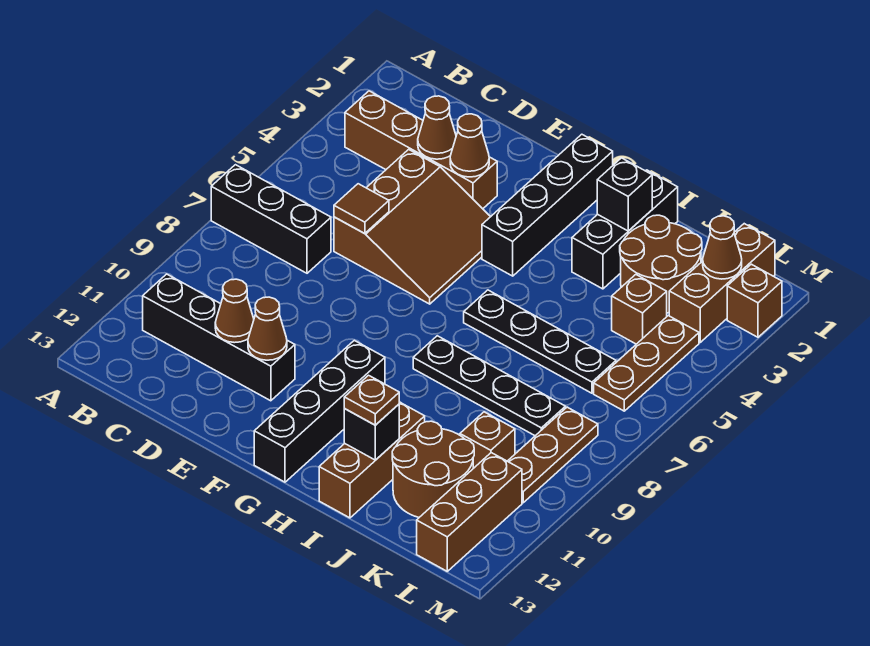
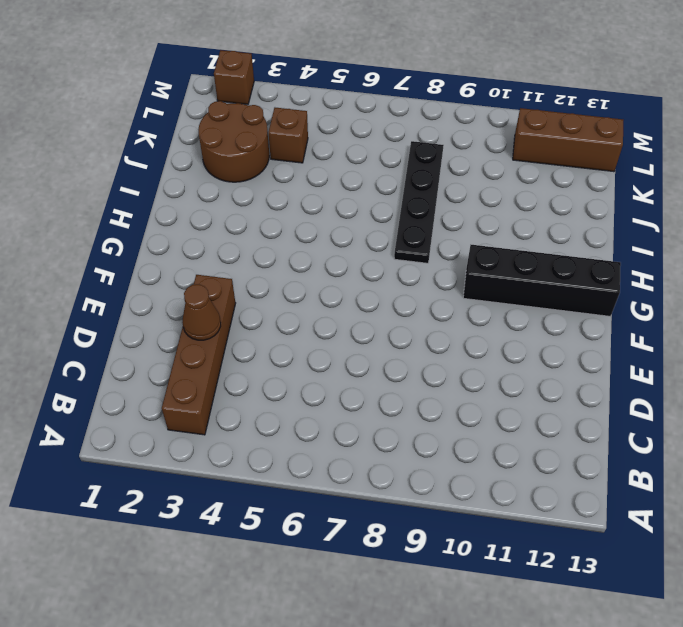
none -> black brick A7:C7 level 1
none -> black brick B11:E11 level 1
none -> brown slope D4:F6 level 1 top D

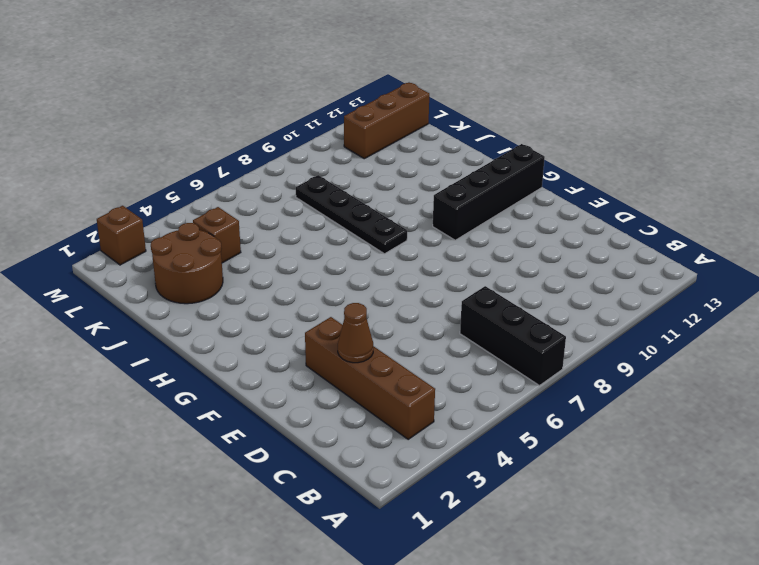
none -> black brick B11:E11 level 1
none -> brown slope D4:F6 level 1 top D
none -> black brick G1:G4 level 1

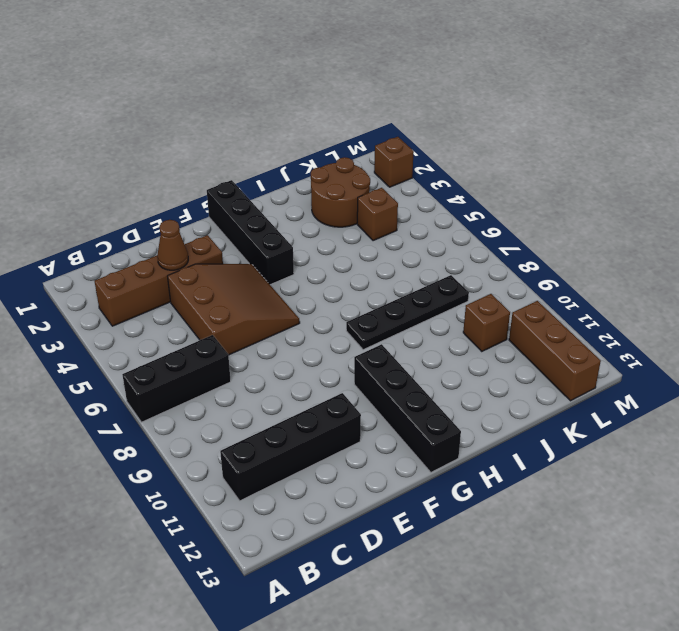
none -> black plate H6:K6 level 1
none -> black brick I1:I3 level 1
none -> brown brick I11:I13 level 1

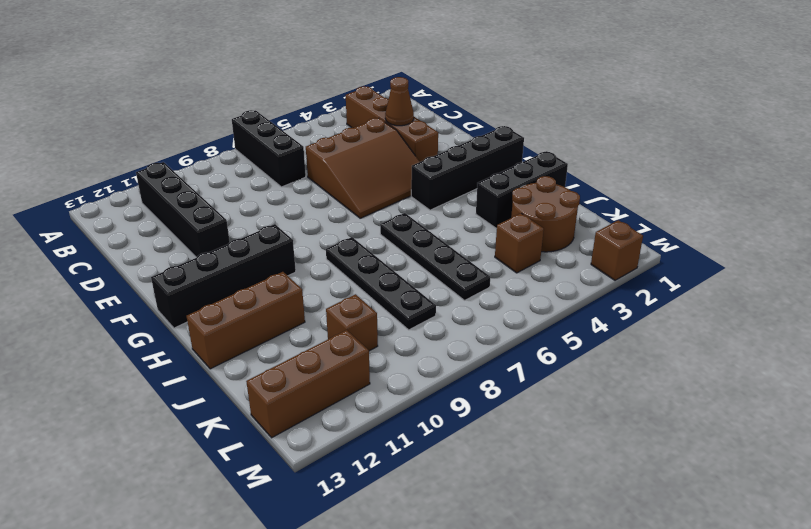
none -> brown round brick J11:K12 level 1
none -> brown brick L1:L3 level 1
none -> brown plate L4:L6 level 1

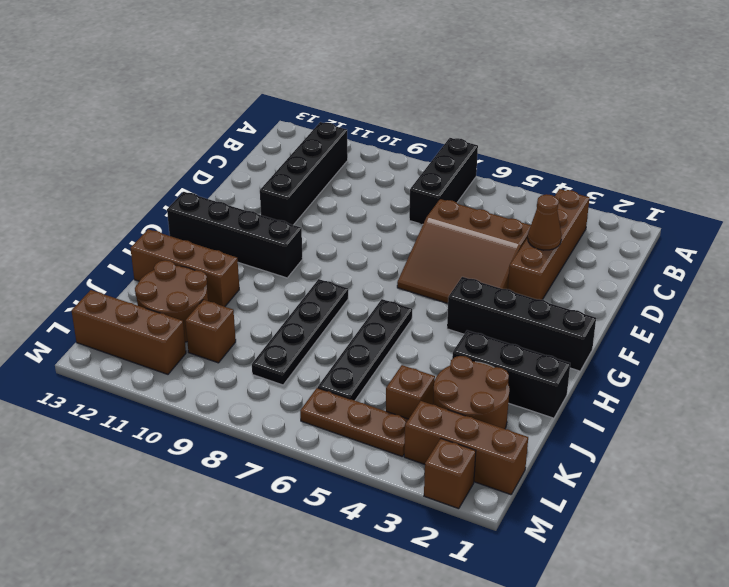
none -> brown plate L8:L10 level 1
none -> brown tile D6 level 2
none -> brown cone D11 level 2

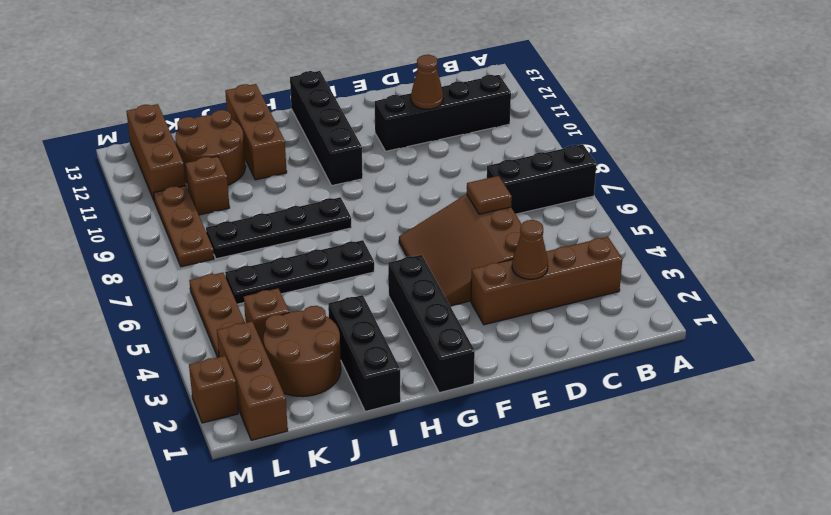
none -> brown cone E3 level 2
none -> brown cone E11 level 2
none -> black brick I2 level 2

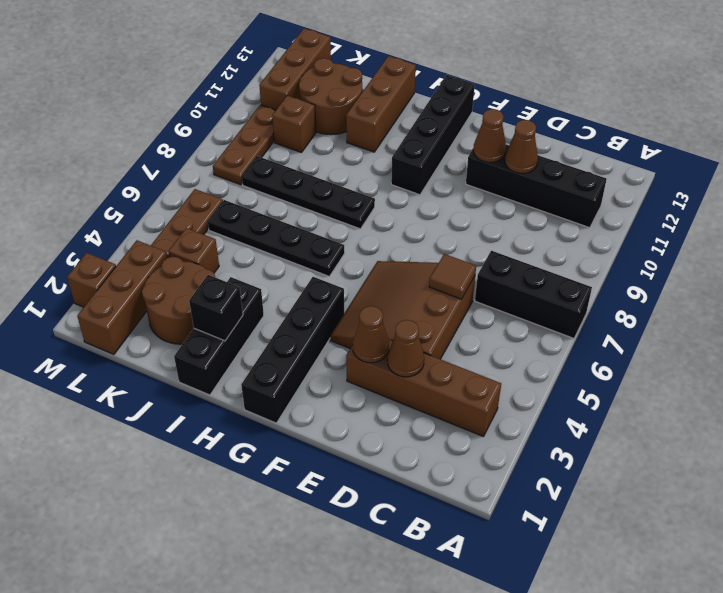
none -> black brick I12 level 2
none -> brown cone L2 level 2
none -> brown plate I12 level 3

